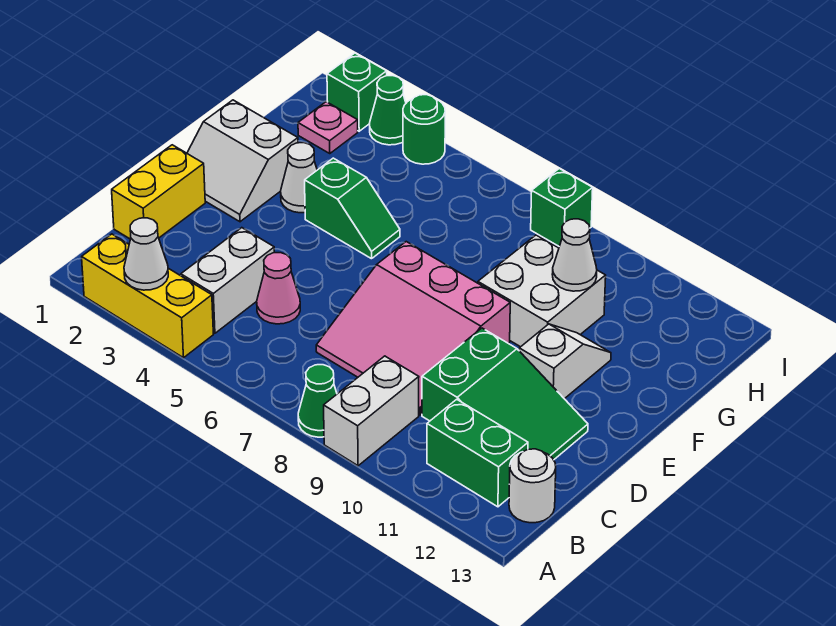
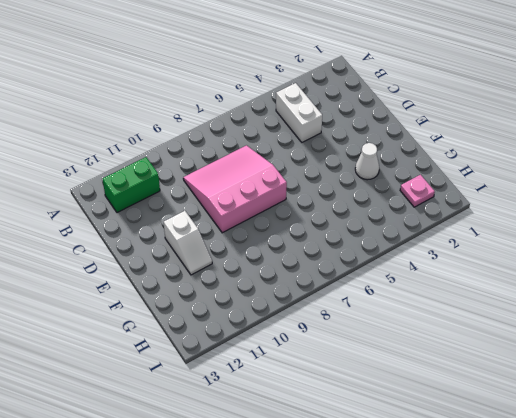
none -> yellow brick A2:A4 level 1
none -> green cone A8 level 1
none -> white brick A9:B9 level 1

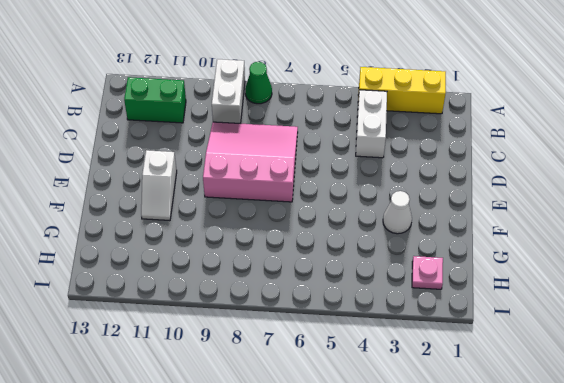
none -> white round brick B13 level 1
none -> yellow brick C1:D1 level 1
none -> pink cone C5 level 1

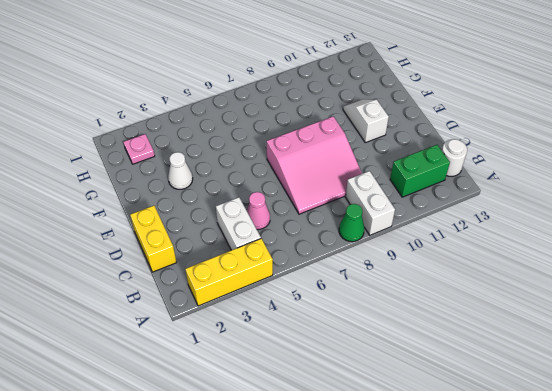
none -> green slope C10:D12 level 1 top 10
none -> white slope E1:F2 level 1 top F
none -> green slope F4:F5 level 1 top 4

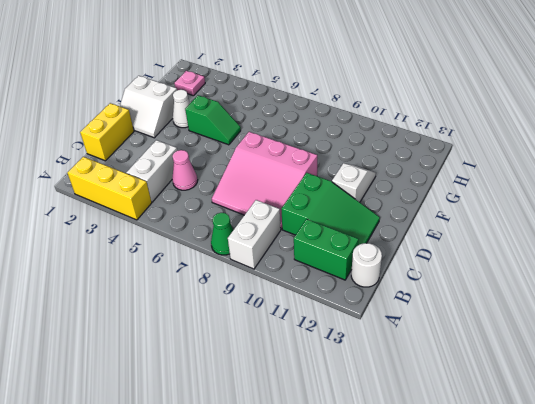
none -> white brick F9:G10 level 1
none -> green brick I2 level 1
none -> green cone I3 level 1

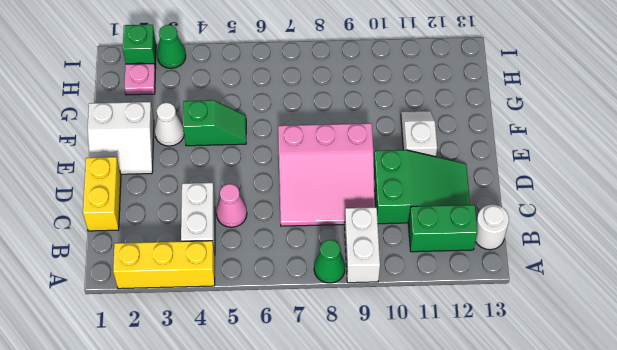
none -> white brick F9:G10 level 1
none -> green round brick I4 level 1
none -> green brick I8 level 1

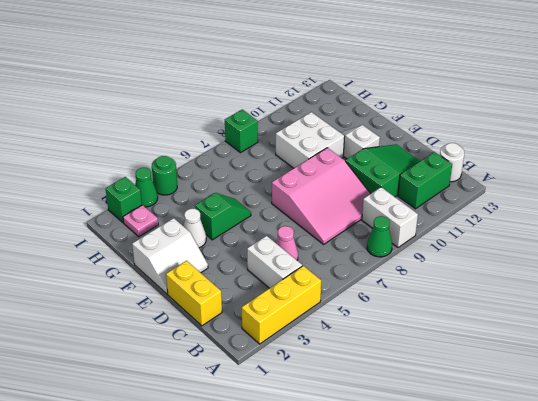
none -> white cone A3 level 2
none -> white cone G10 level 2

